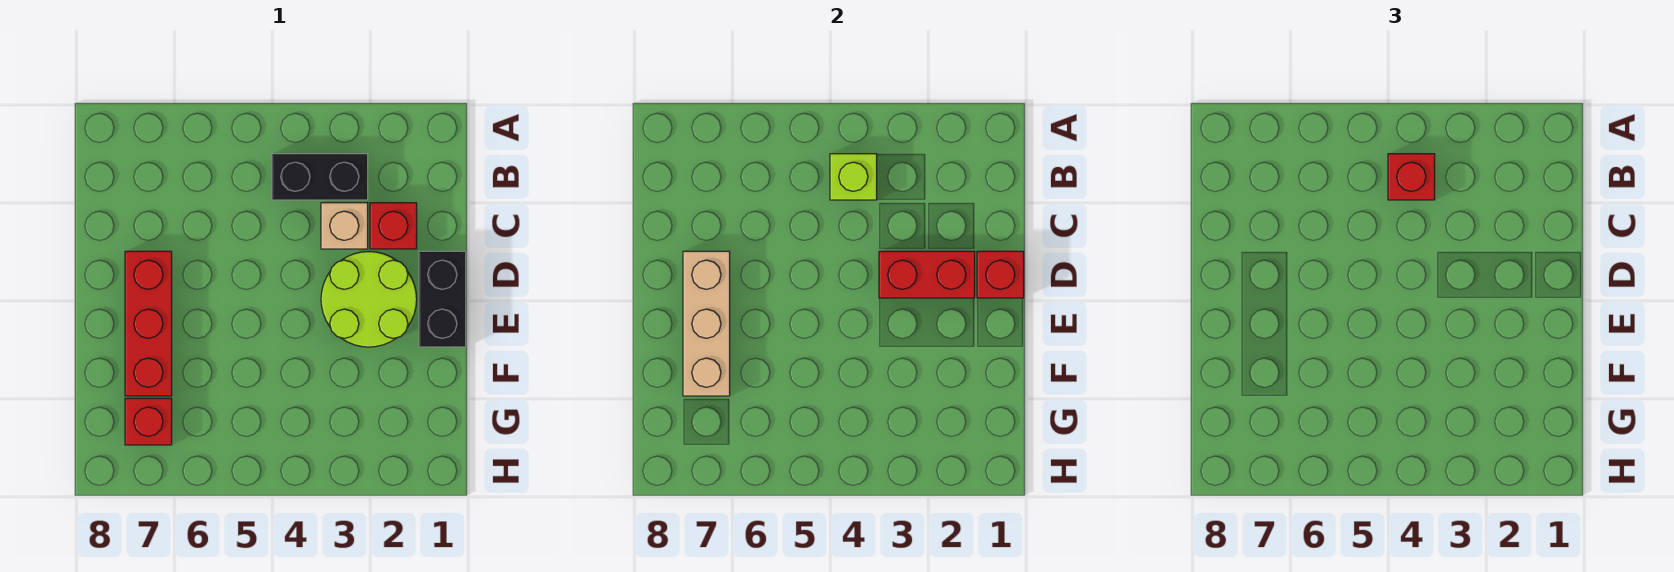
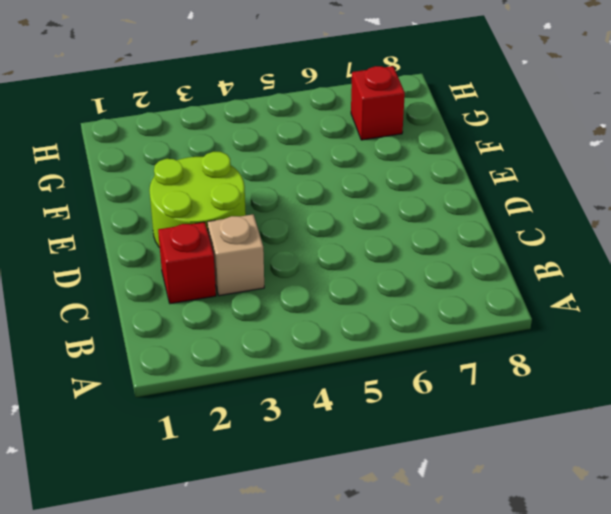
none -> black brick B3:B4 level 1
none -> black brick D1:E1 level 1
none -> red brick D7:F7 level 1

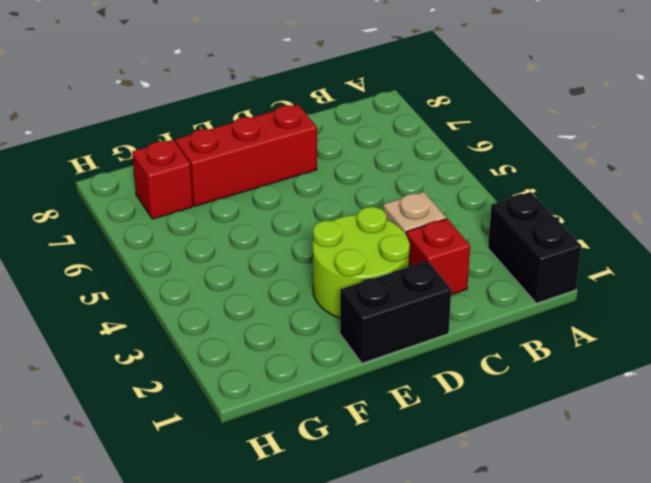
black brick A1:A2 level 1 -> black brick B3:B4 level 1
none -> lime brick B4 level 2
none -> red brick D1 level 2
none -> red brick D2:D3 level 2

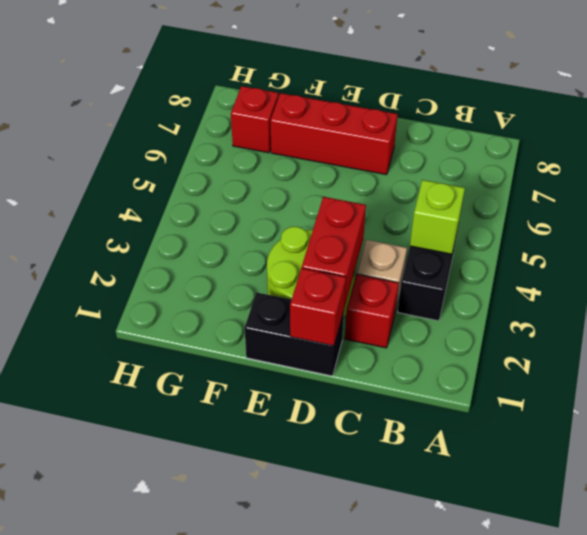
none -> tan brick D7:F7 level 2
none -> red brick B4 level 3

